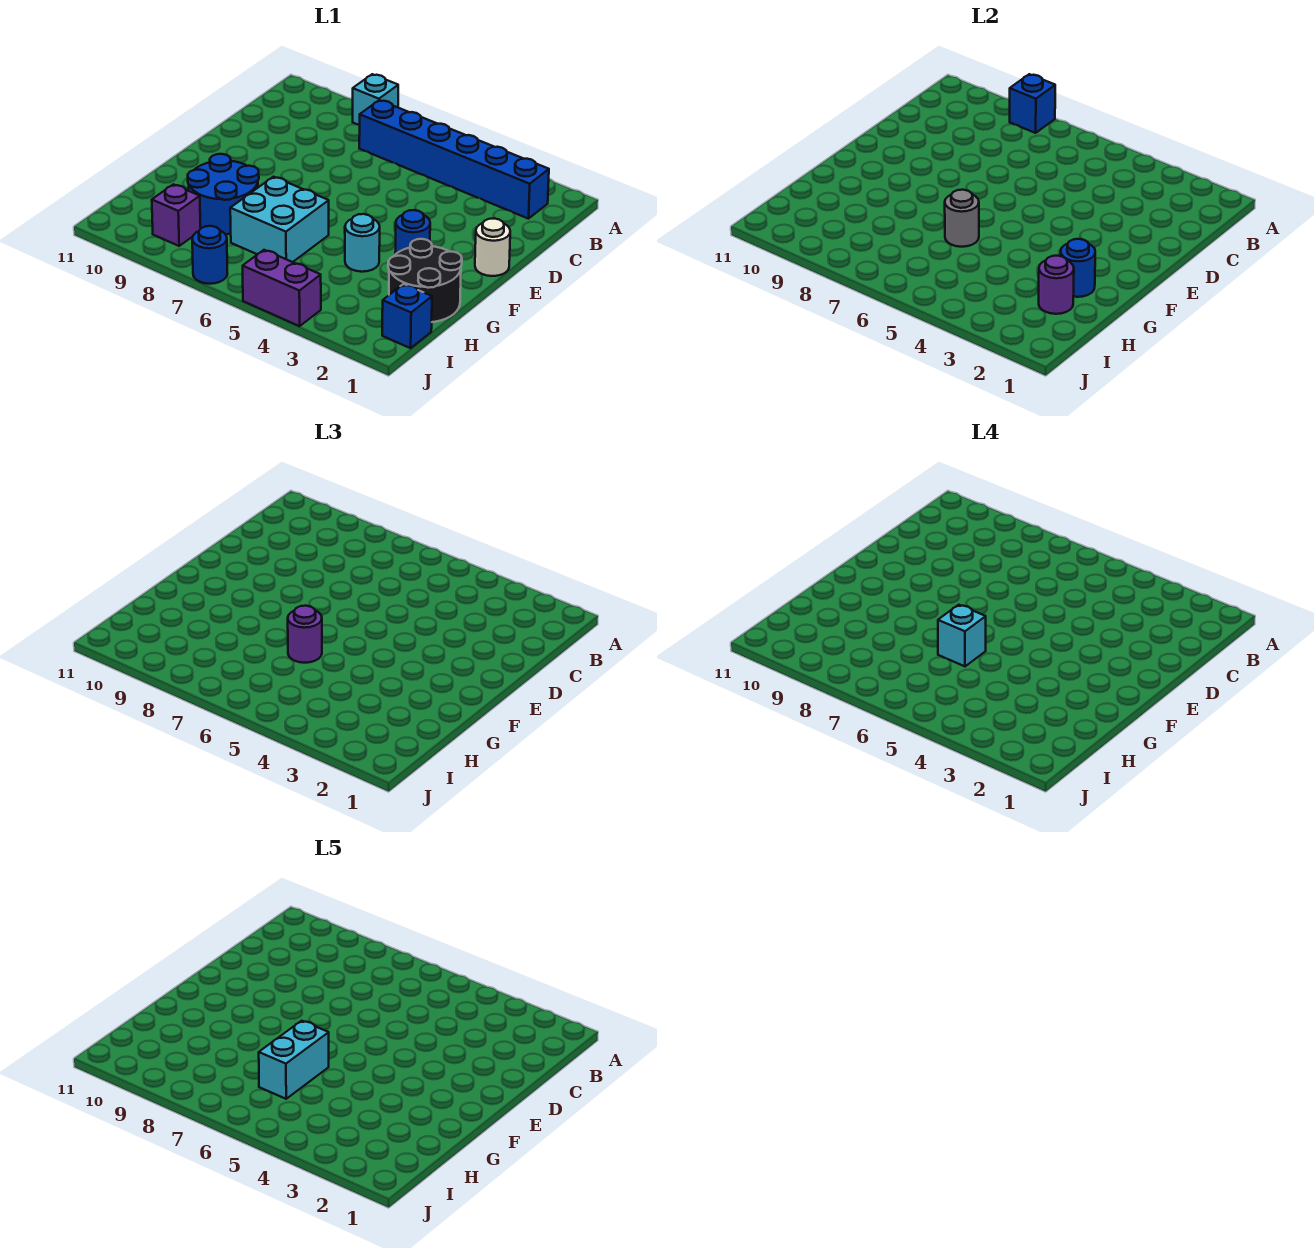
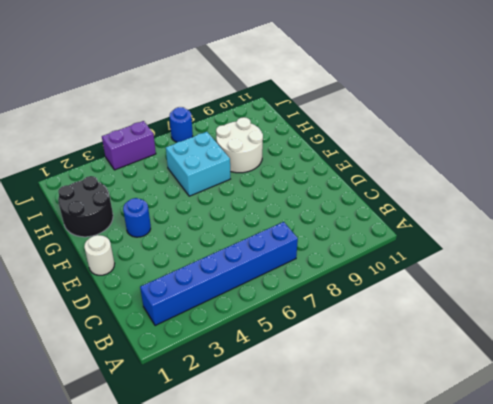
white round brick G8:H9 level 1 -> blue round brick G8:H9 level 1
none -> cyan brick A8 level 1
none -> cyan round brick G4 level 1
none -> blue brick I1 level 1

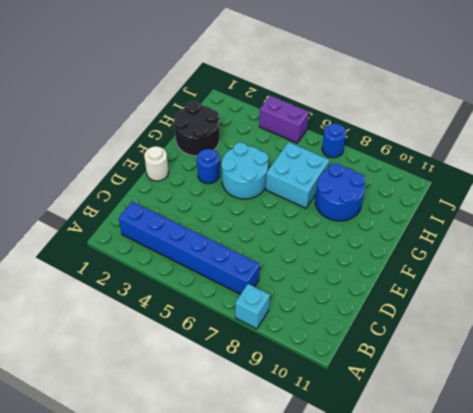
cyan round brick F4:G5 level 1 -> cyan round brick G4 level 1
none -> blue brick I1 level 1
none -> purple brick I9 level 1
none -> blue brick A8 level 2

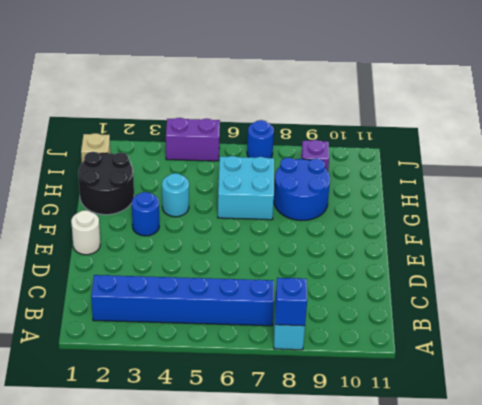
tan brick I1 level 1 -> blue brick I1 level 1
none -> blue round brick G2 level 2
none -> grey round brick G6 level 2
none -> purple round brick H2 level 2

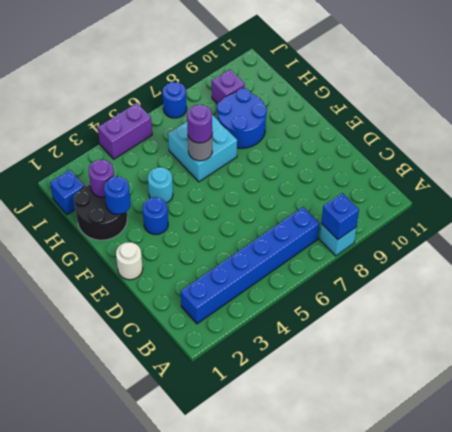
none -> cyan brick G6 level 4
none -> cyan brick G6:H6 level 5

